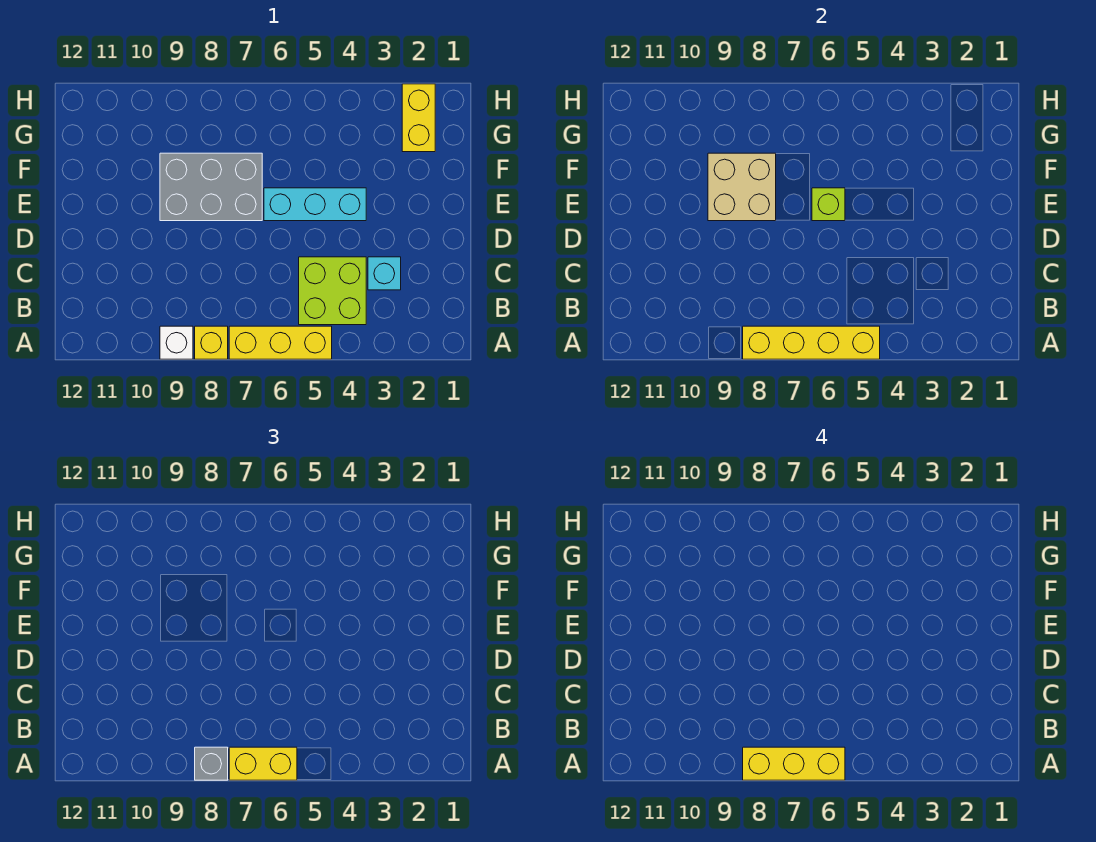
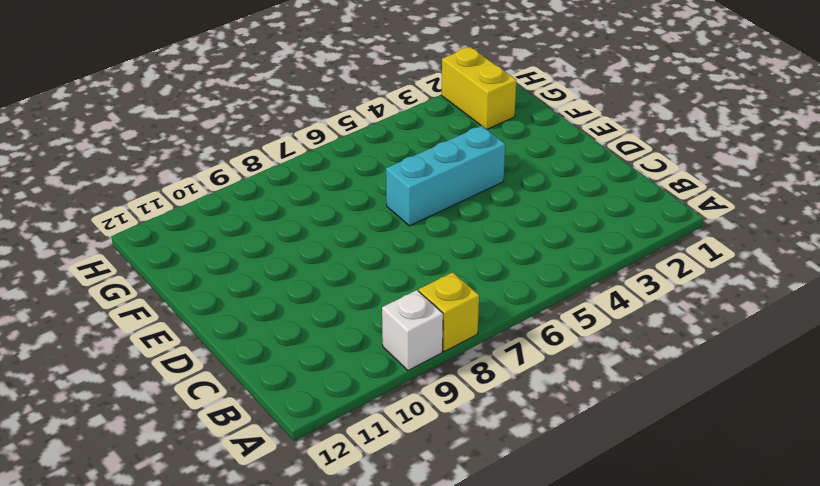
none -> yellow brick A5:A7 level 1
none -> lime brick B4:C5 level 1
none -> cyan brick C3 level 1

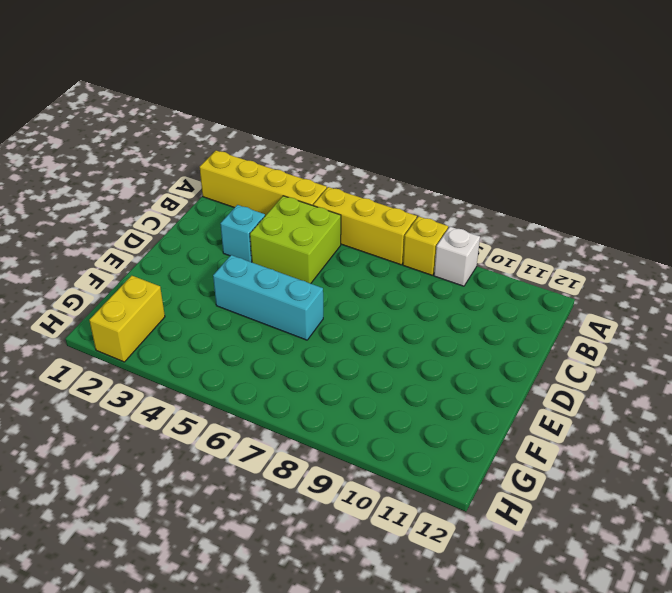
yellow brick A1:A4 level 1 -> yellow brick A5:A8 level 2
none -> grey brick E7:F9 level 1
none -> lime brick E6 level 2
none -> tan brick E8:F9 level 2

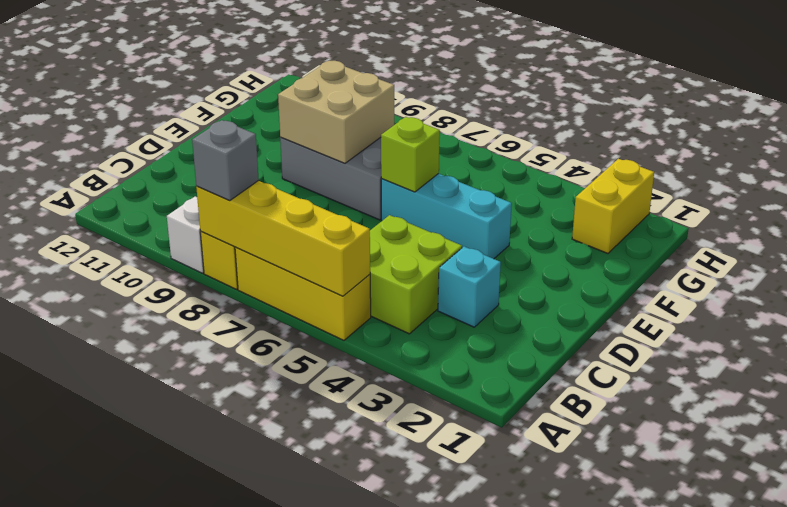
none -> yellow brick A6:A7 level 3
none -> yellow brick A6:A8 level 4

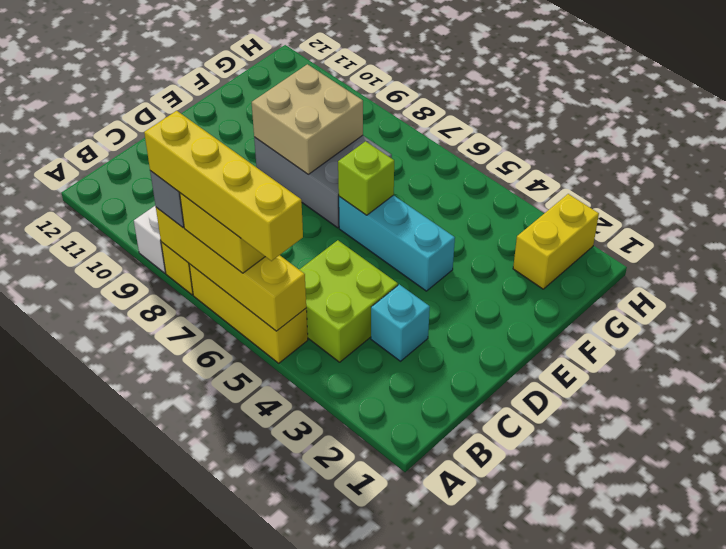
yellow brick A5:A8 level 4 -> yellow brick A6:A8 level 4

